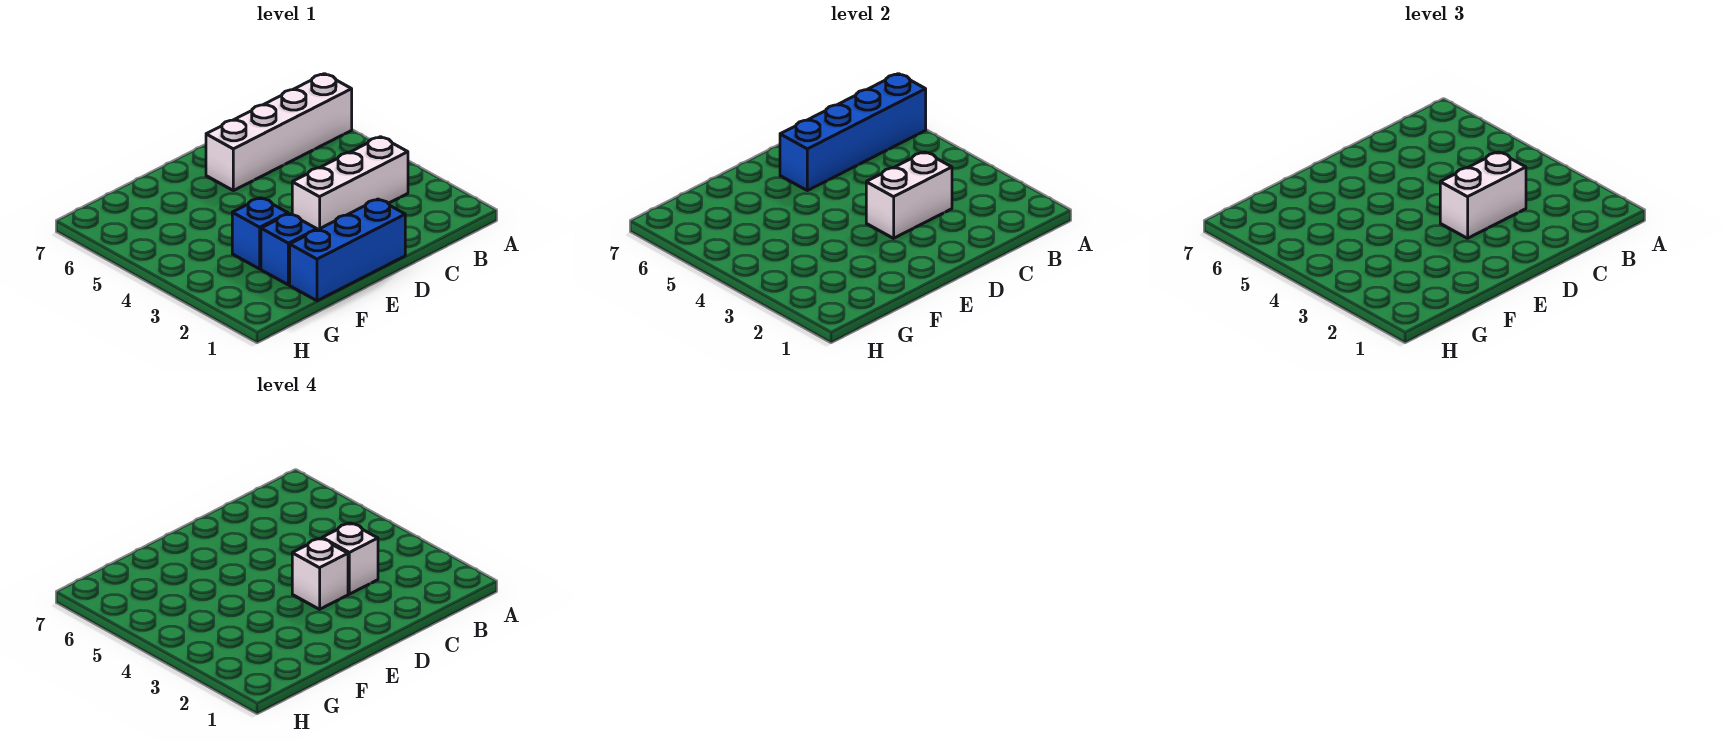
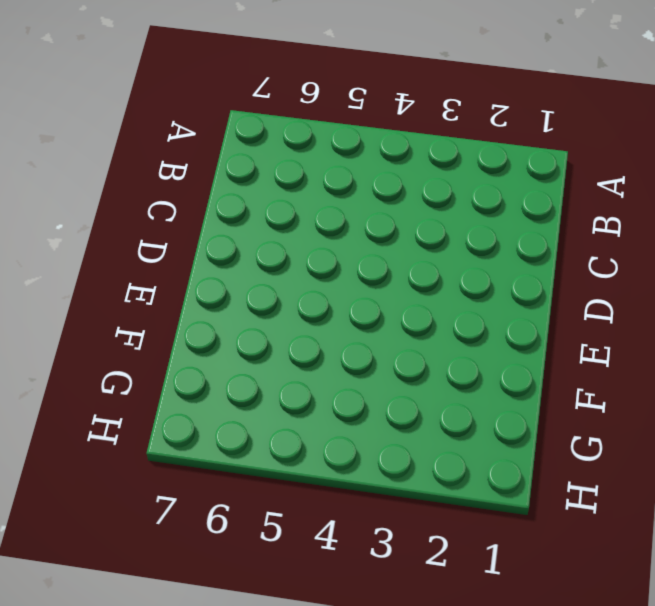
none -> white brick A6:D6 level 1
none -> white brick B3:D3 level 1

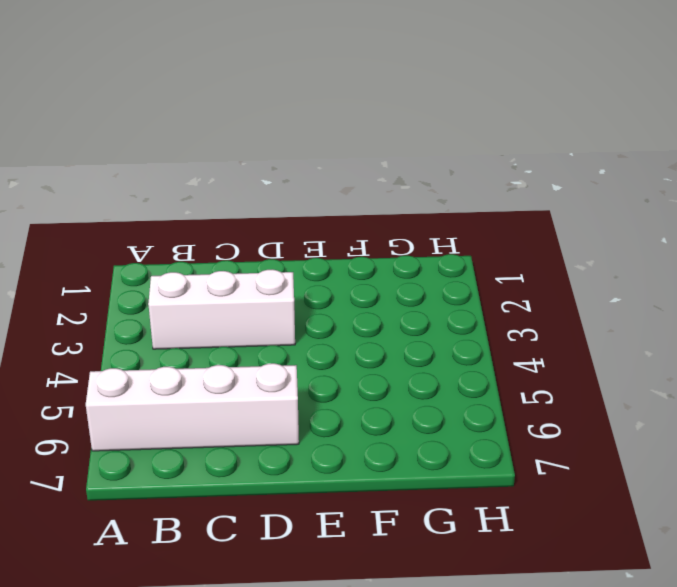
none -> blue brick D1:F1 level 1
none -> blue brick F2 level 1

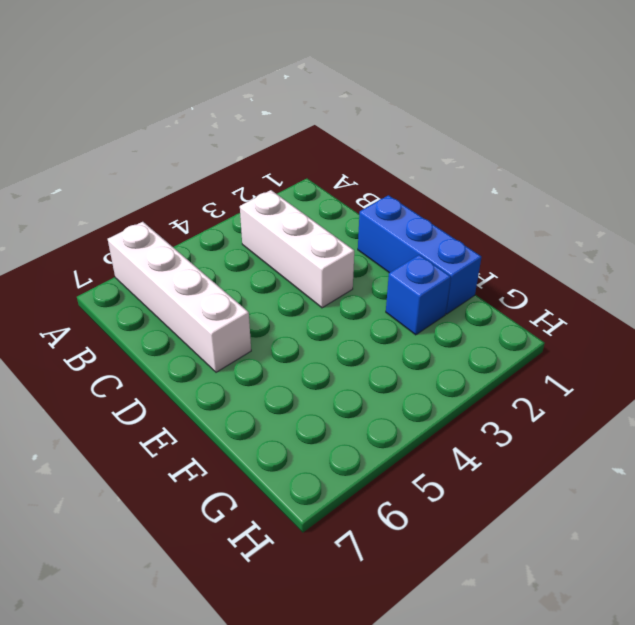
none -> blue brick F3 level 1
none -> blue brick A6:D6 level 2

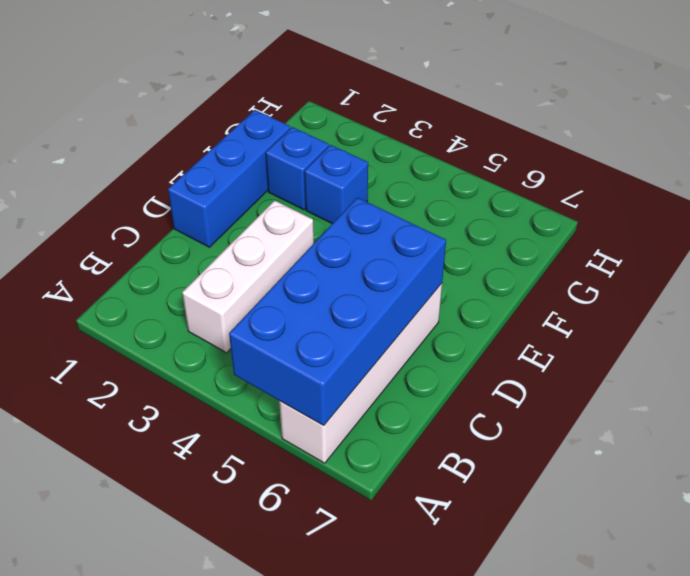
blue brick A5:D6 level 2 -> blue brick A6:D6 level 2
none -> white brick C3:D3 level 2
none -> white brick C3:D3 level 3

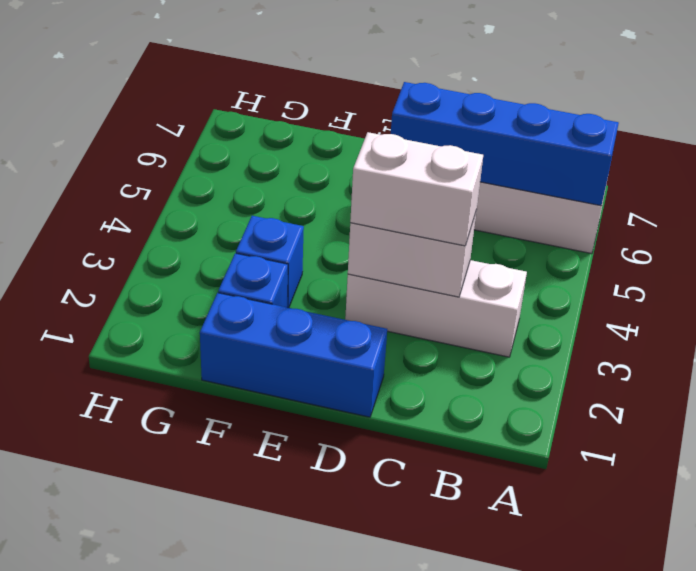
none -> white brick C3 level 4
none -> white brick D3 level 4

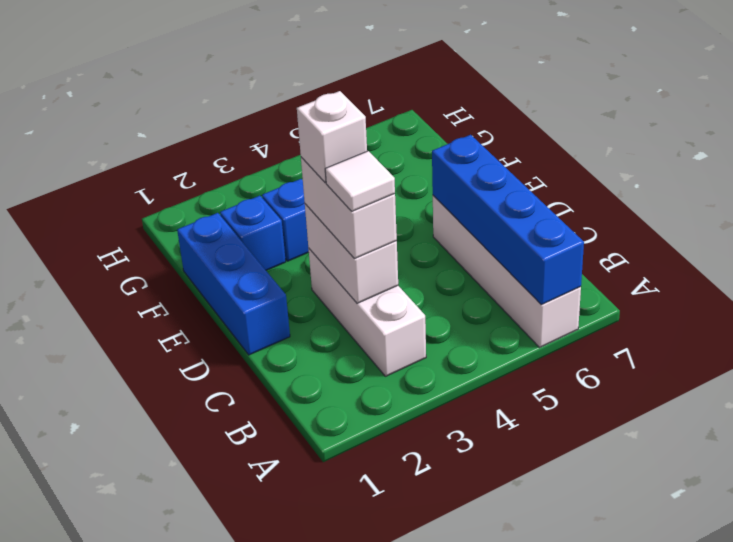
white tile C3 level 4 -> white brick C3 level 4

